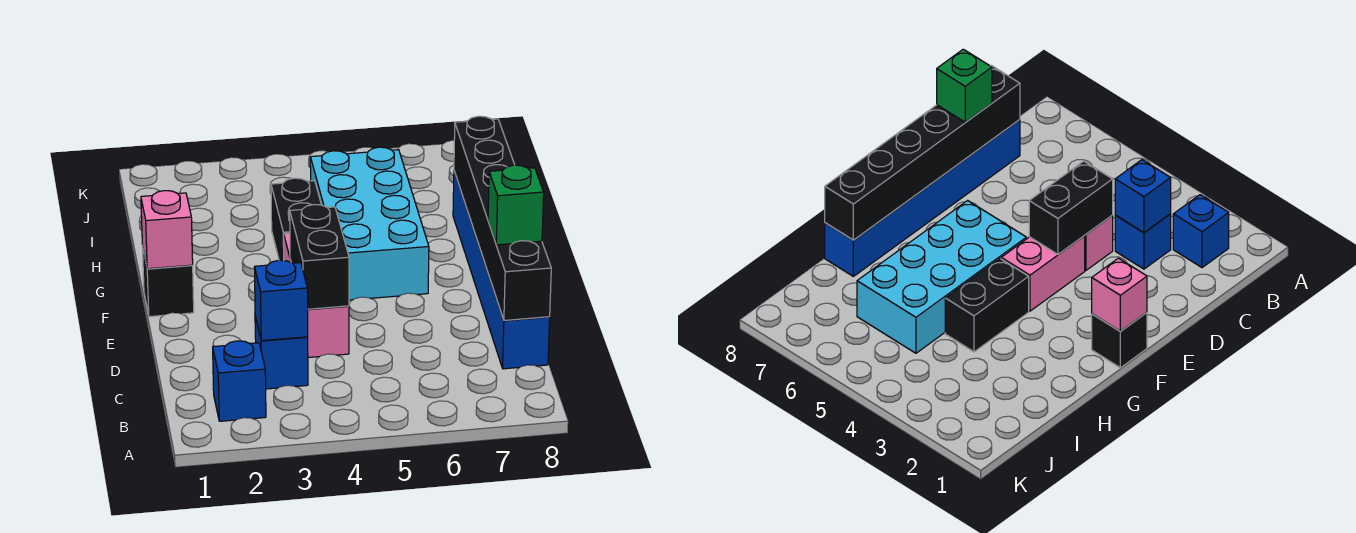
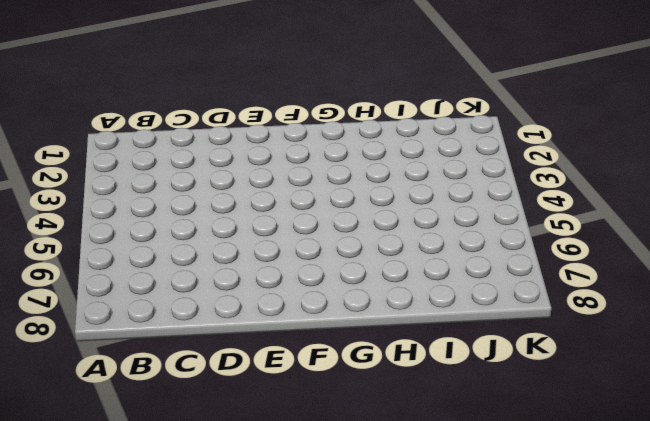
none -> blue brick B2 level 1
none -> blue brick C3 level 1
none -> blue brick C8:H8 level 1

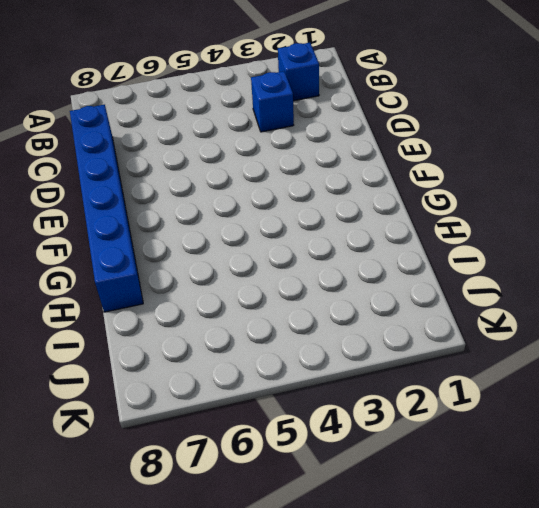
none -> pink brick D4 level 1
none -> pink brick E4:F4 level 1
none -> black brick F1 level 1

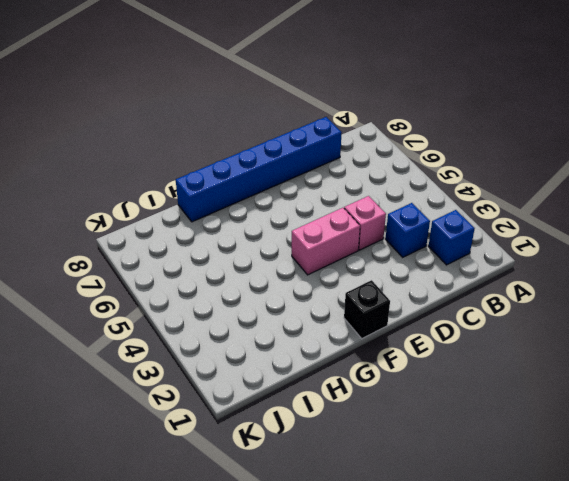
none -> cyan brick F5:I6 level 1
none -> black brick G4:H4 level 1
none -> blue brick C3 level 2

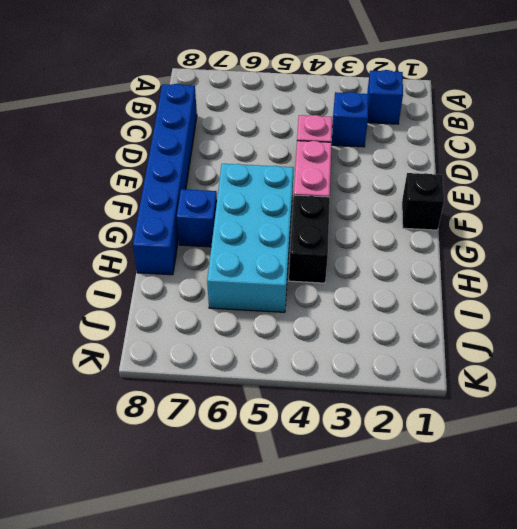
blue brick G7 level 1 -> blue brick C3 level 2
none -> black brick C8:H8 level 2
none -> black brick D4:E4 level 2
none -> pink brick F1 level 2

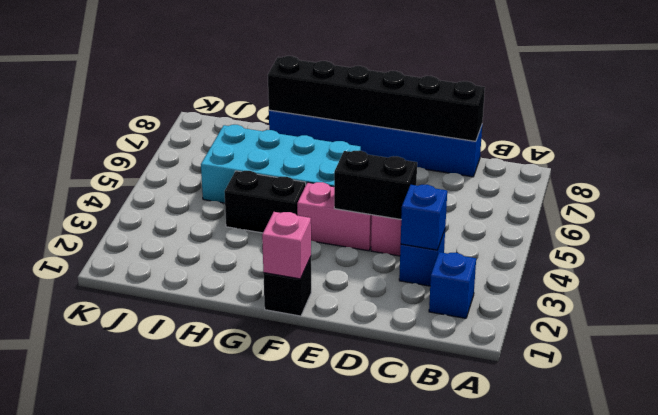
none -> green brick D8 level 3

